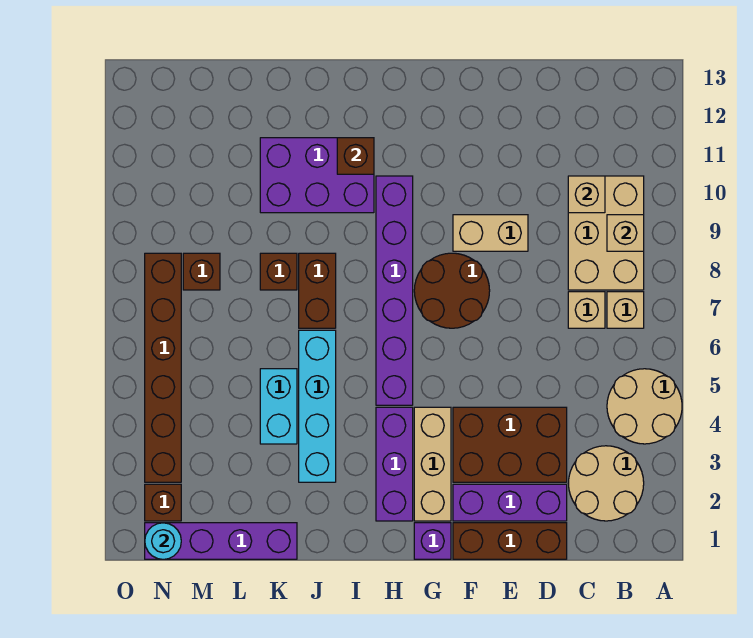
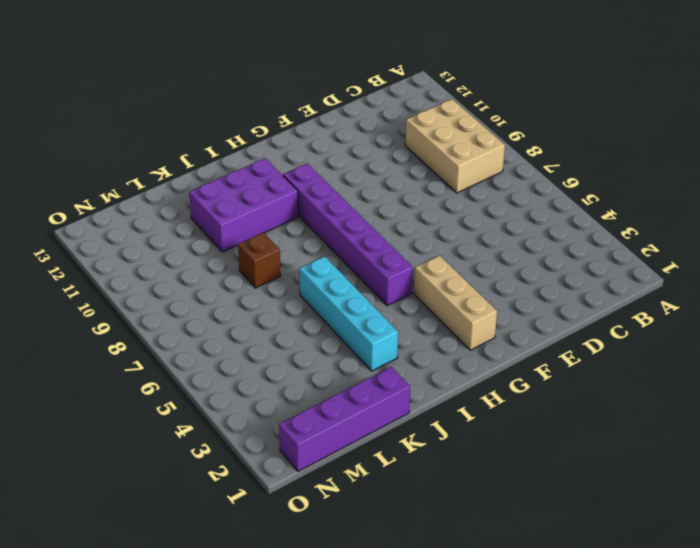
none -> tan round brick A4:B5 level 1
none -> tan round brick B2:C3 level 1
none -> tan brick B7 level 1

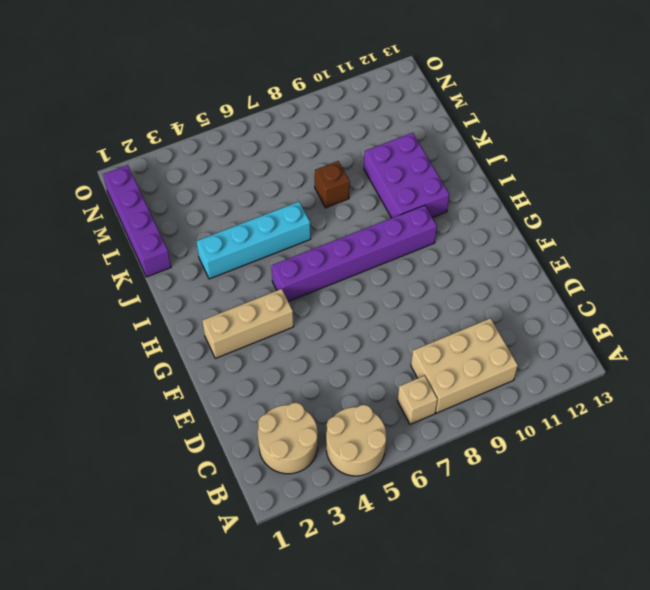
none -> tan brick C7 level 1
none -> brown brick D1:F1 level 1
none -> purple brick D2:F2 level 1

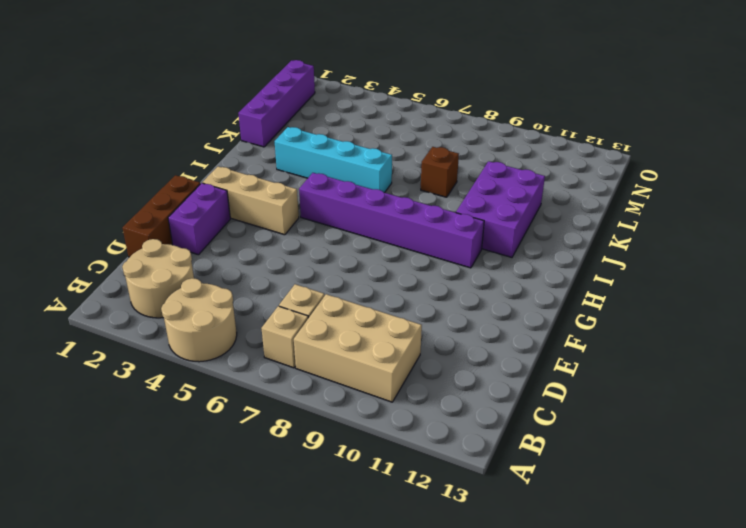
purple brick E2:F2 level 1 -> purple brick D2:F2 level 1
none -> brown brick D3:F4 level 1
none -> tan brick E9:F9 level 1
none -> brown round brick F7:G8 level 1

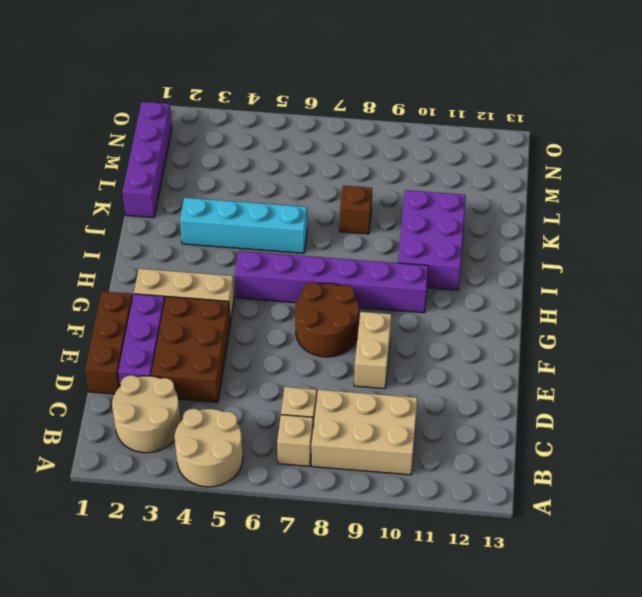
none -> purple brick G1 level 1
none -> purple brick H2:H4 level 1
none -> brown brick J7:J8 level 1

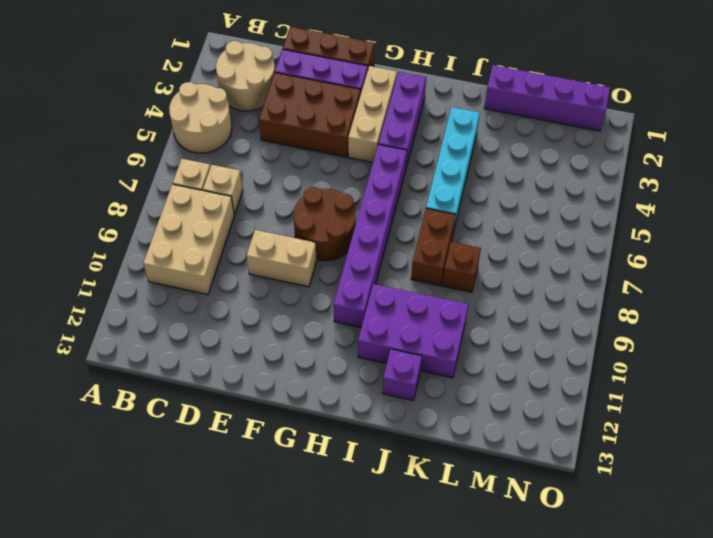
purple brick J12 level 1 -> purple brick G1 level 1
none -> cyan brick K4:K5 level 1
none -> brown brick M8 level 1
none -> brown brick N2 level 1

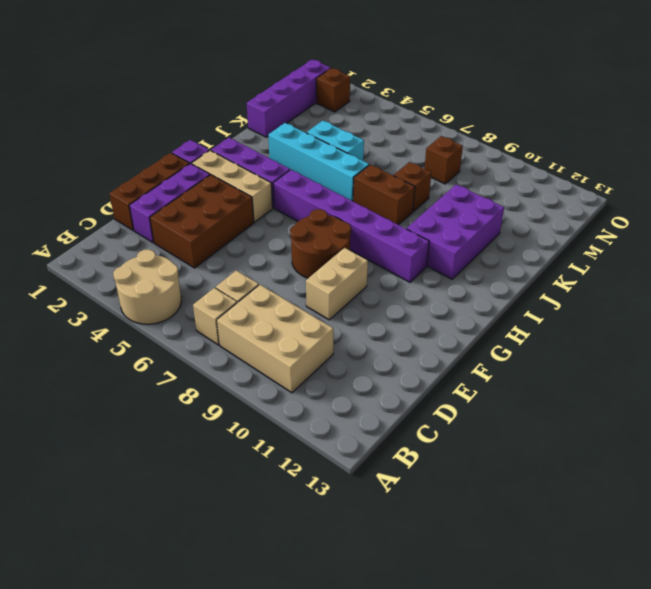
none -> tan round brick B2:C3 level 1
none -> brown brick N3:N8 level 1
none -> tan brick B9 level 2

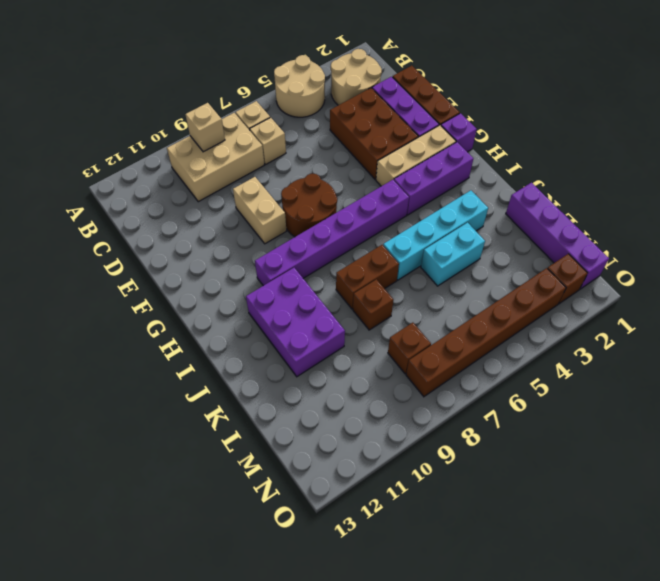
none -> tan brick C10 level 2
none -> brown brick I11 level 2
none -> cyan round brick N1 level 2

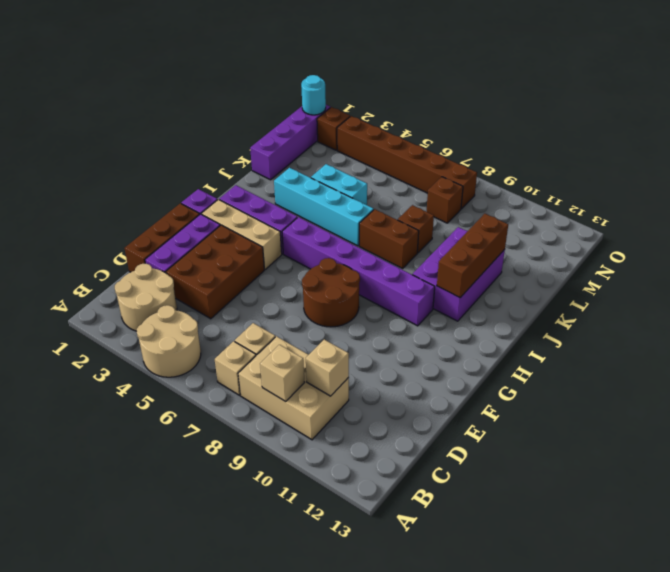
brown brick I11:K11 level 2 -> brown brick I11 level 2
none -> tan brick E9:F9 level 1

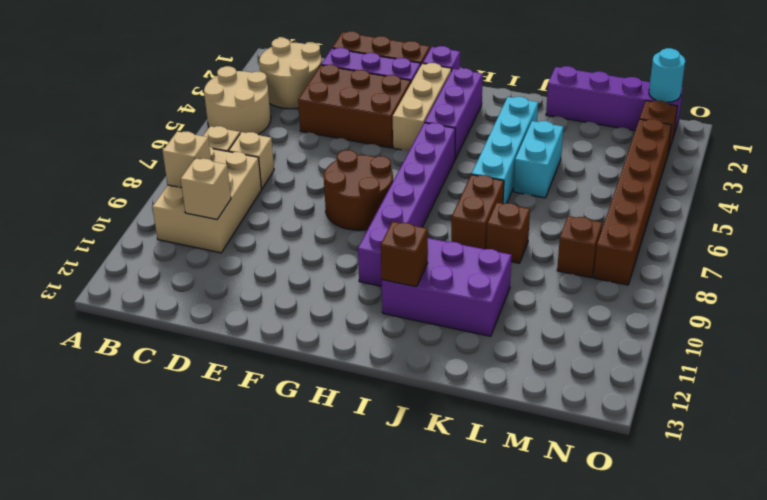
none -> tan brick E9:F9 level 1

